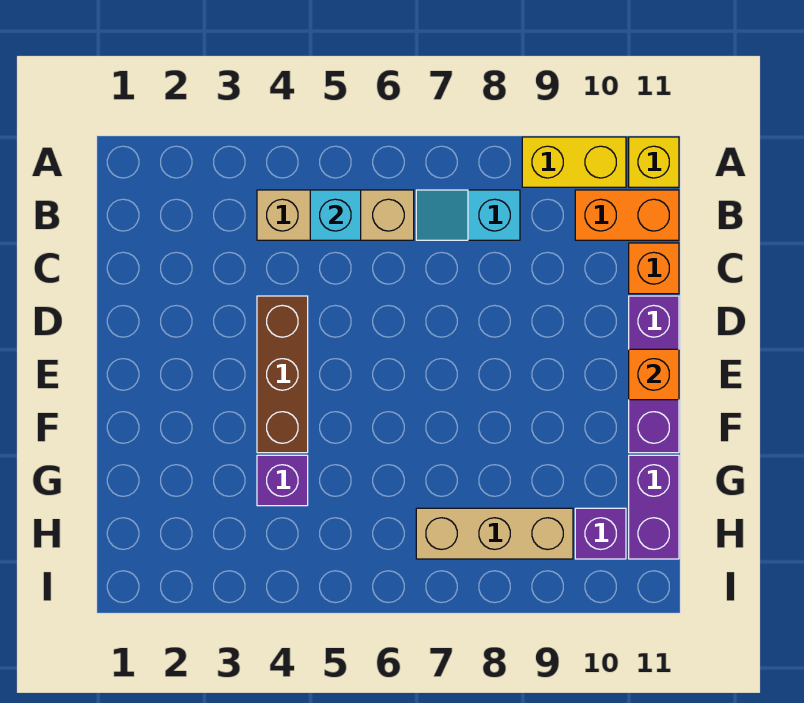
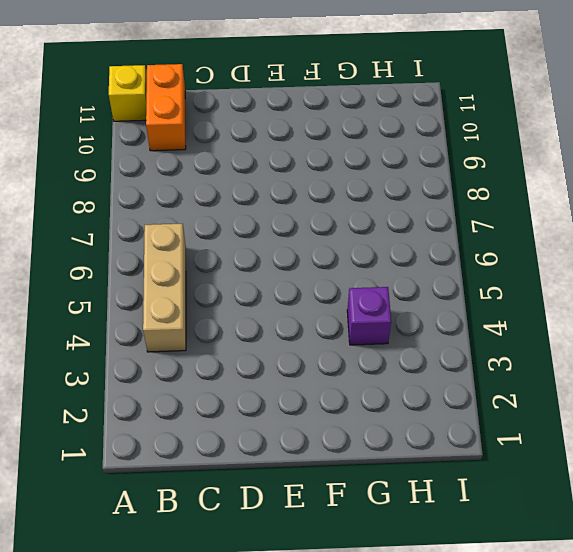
none -> yellow brick A9:A10 level 1
none -> cyan slope B7:B8 level 1 top 8
none -> orange brick C11 level 1

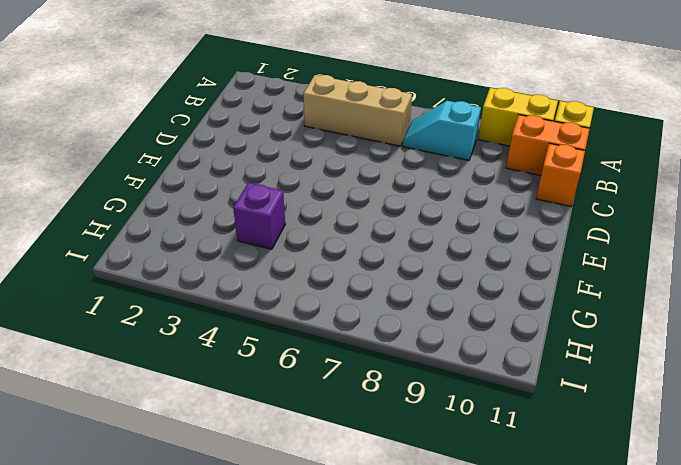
none -> brown brick D4:F4 level 1
none -> purple brick D11:F11 level 1
none -> purple brick G11:H11 level 1

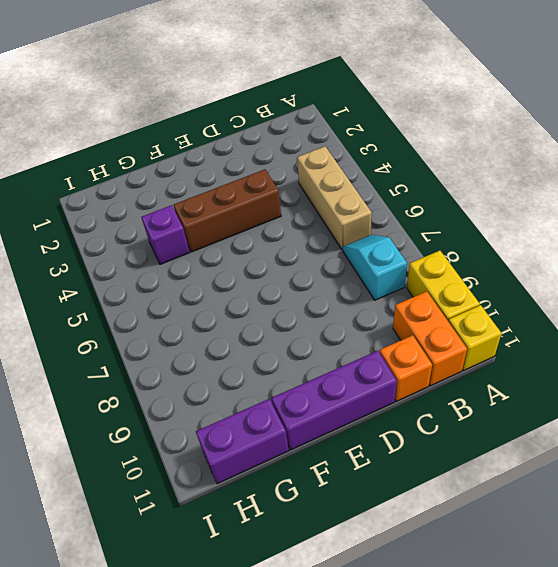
none -> tan brick H7:H9 level 1
none -> purple brick H10 level 1
none -> cyan brick B5 level 2

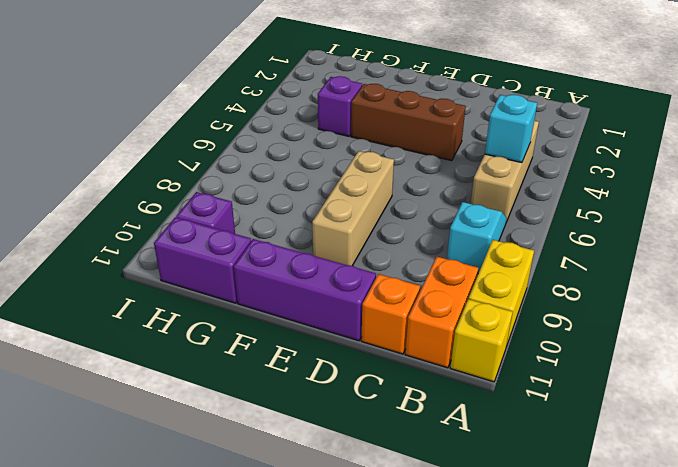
tan brick E7:E9 level 1 -> tan brick H7:H9 level 1
none -> orange brick E11 level 2

